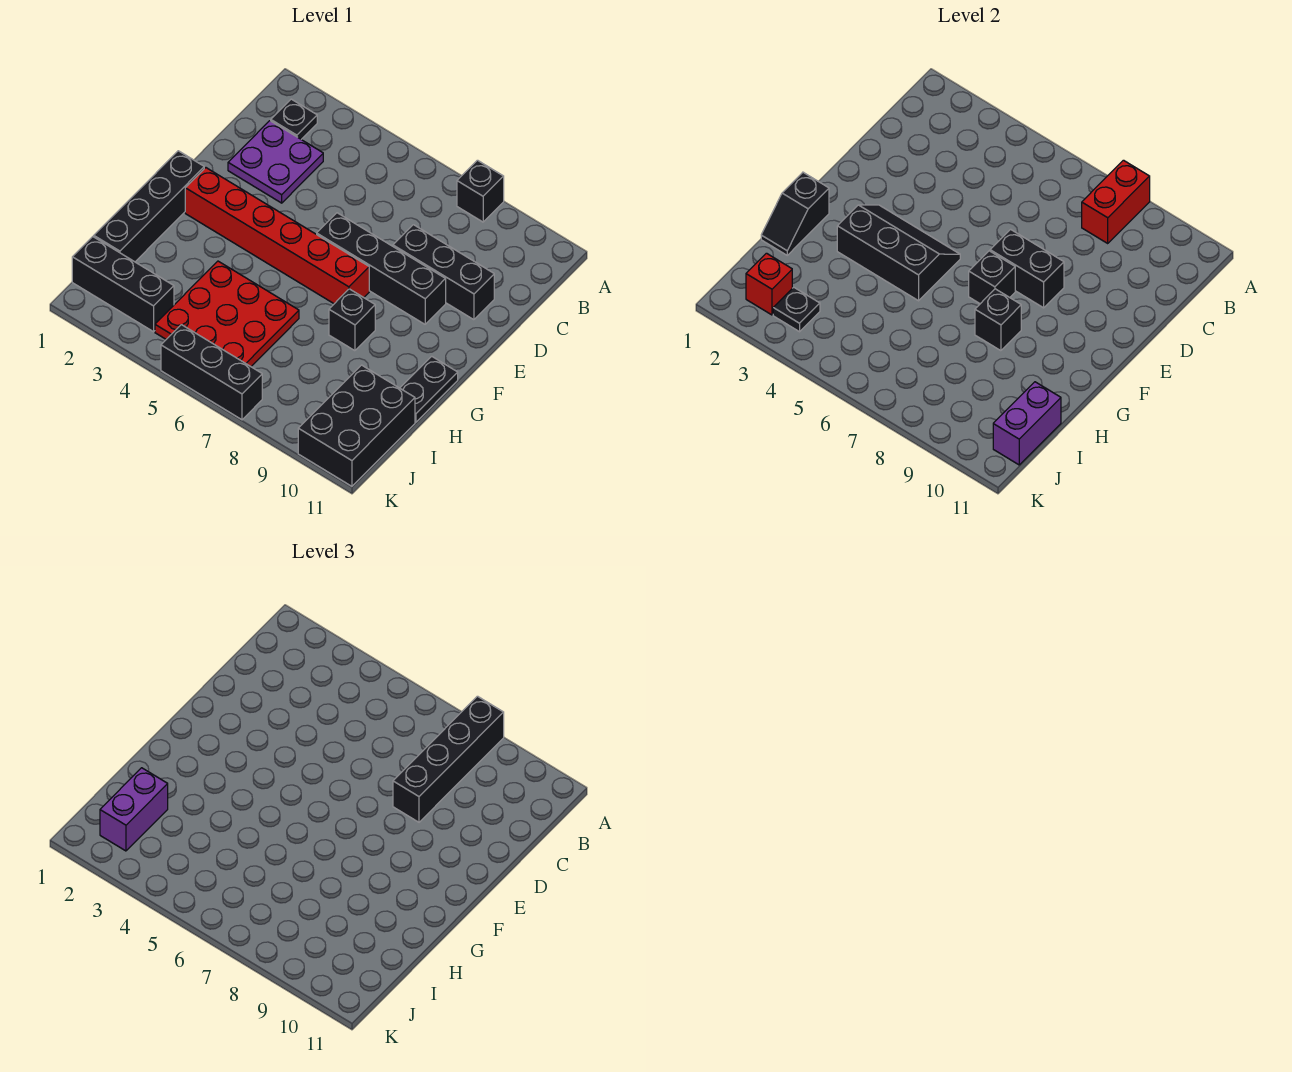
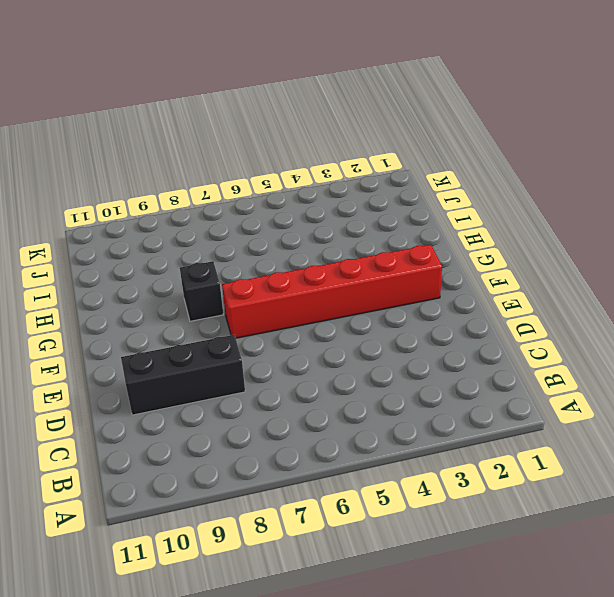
none -> black brick A8 level 1
none -> black plate B2 level 1
none -> purple plate C2:D3 level 1

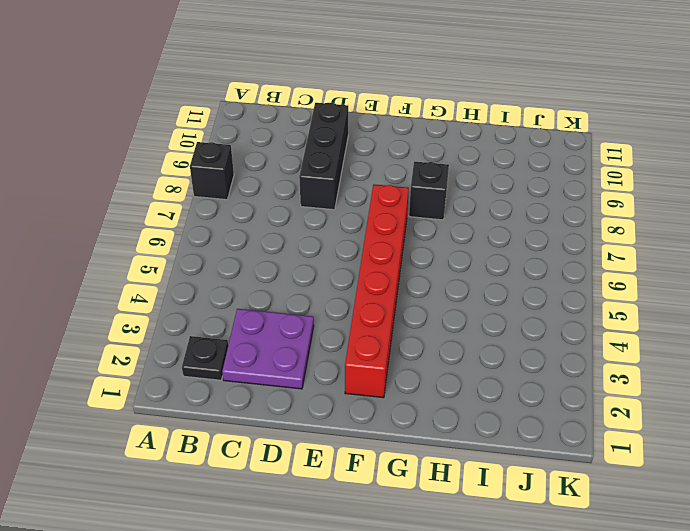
none -> black brick E6:E9 level 1
none -> black brick F1:I1 level 1
none -> black plate G11:H11 level 1

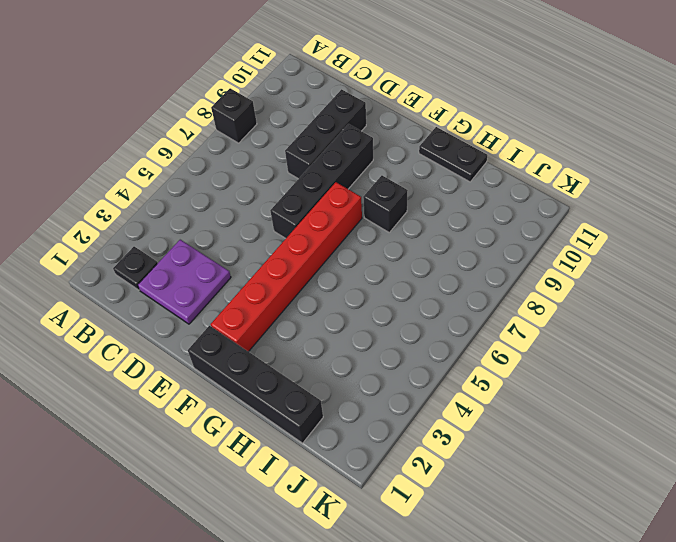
none -> red plate H4:J6 level 1
none -> black brick I10:K11 level 1
none -> black brick J1:J3 level 1

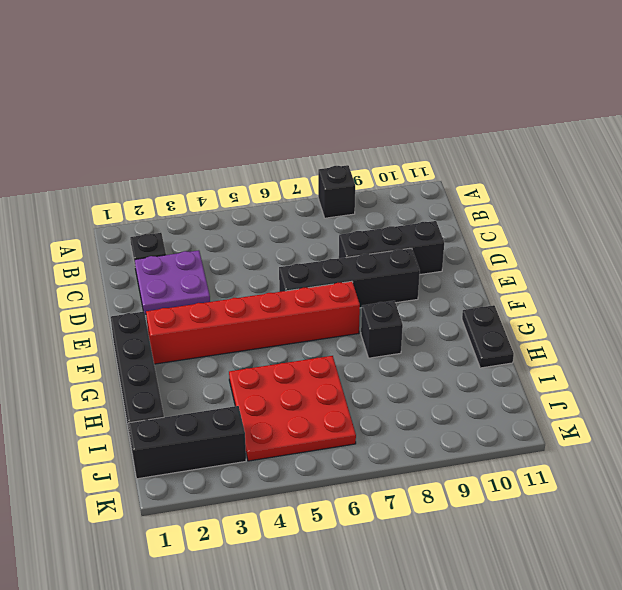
none -> black brick I10:K11 level 1
none -> black brick K5:K7 level 1
none -> red brick A8:B8 level 2

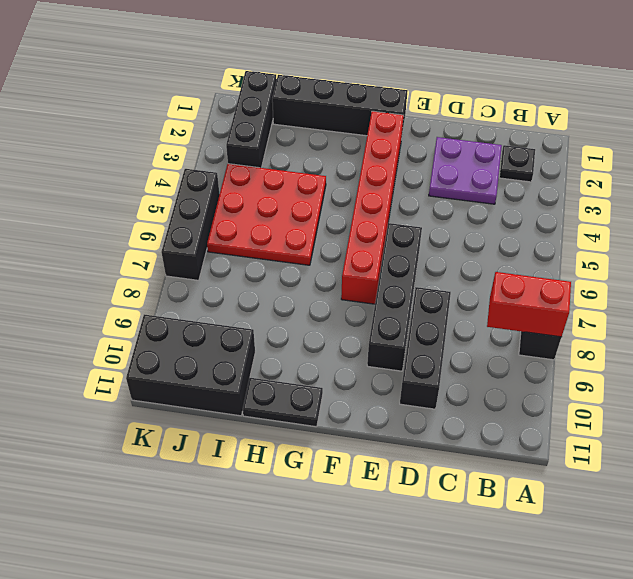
none -> black brick G8 level 1
none -> black brick E7:E8 level 2
none -> black slope F3:G5 level 2 top G

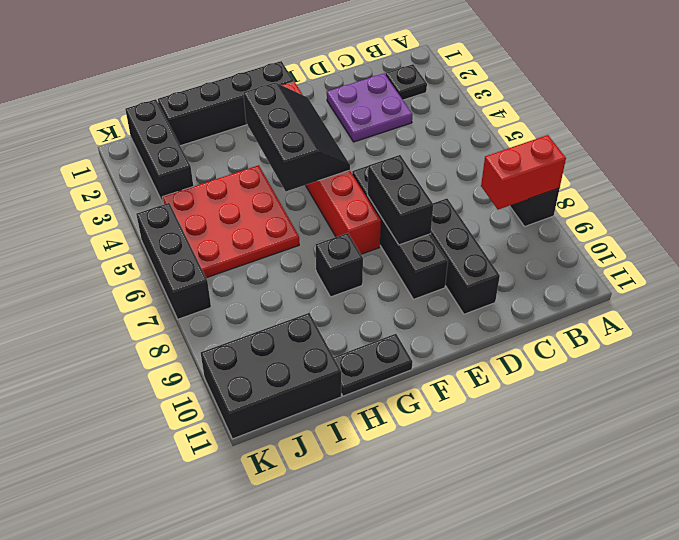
none -> black brick F7 level 2
none -> black slope G1:H1 level 2 top G
none -> black brick G8 level 2

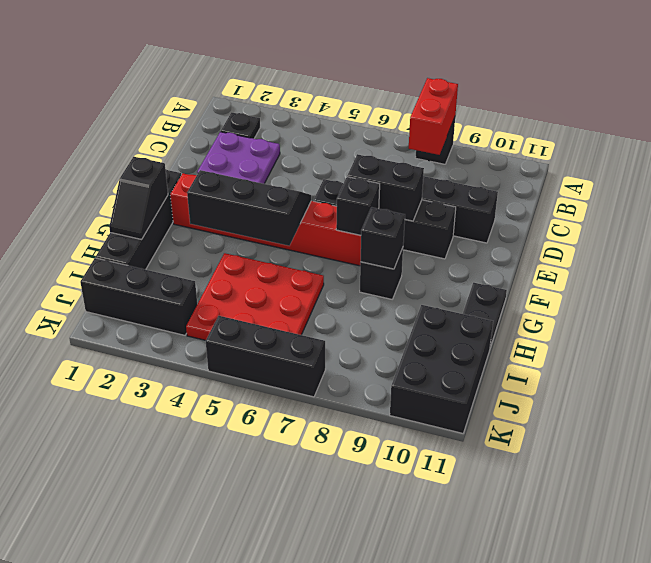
none -> purple brick I11:J11 level 2
none -> red brick J2 level 2
none -> black plate J3 level 2

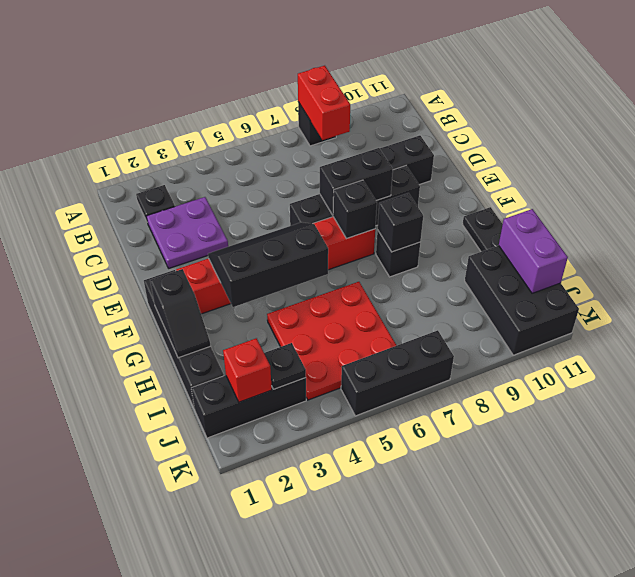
none -> black brick A8:D8 level 3
none -> purple brick I2:J2 level 3

